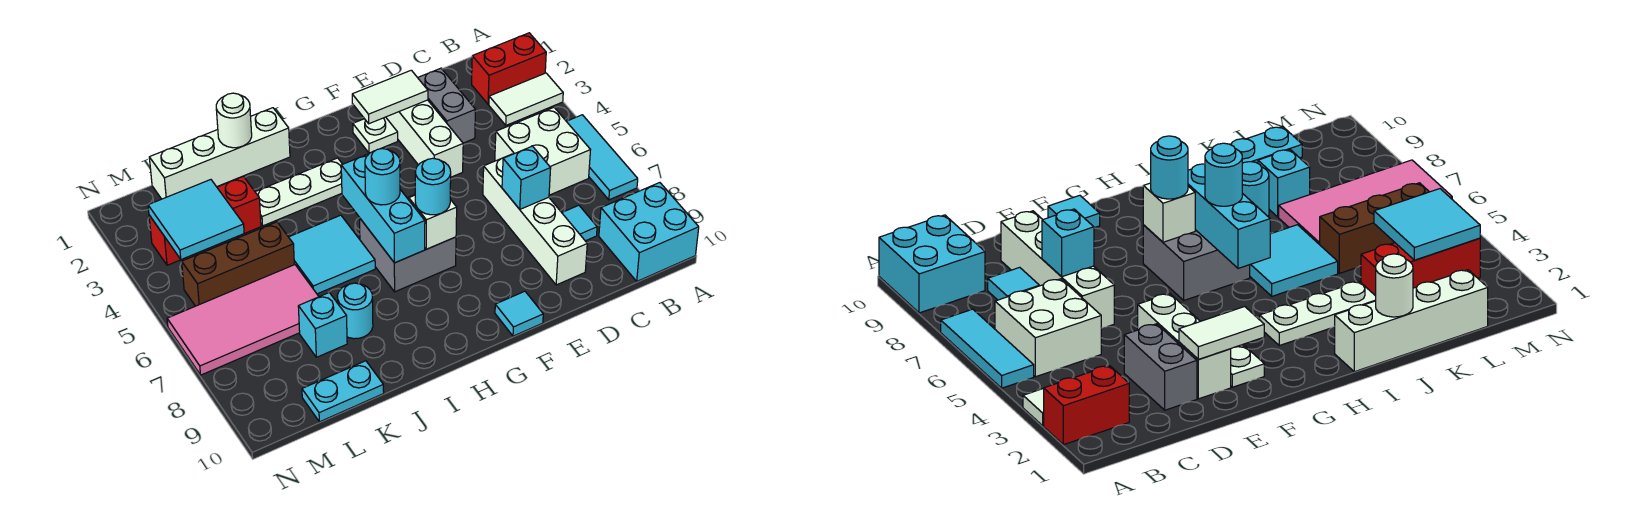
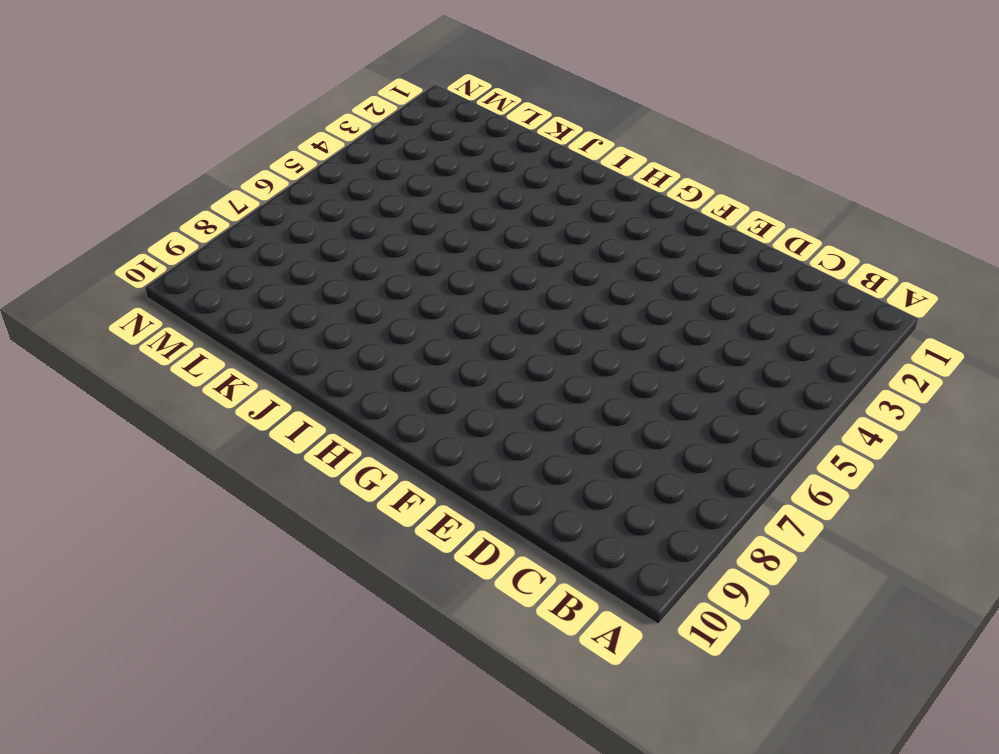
none -> red brick A2:B2 level 1
none -> white tile A3:B3 level 1
none -> cyan tile A5:A7 level 1

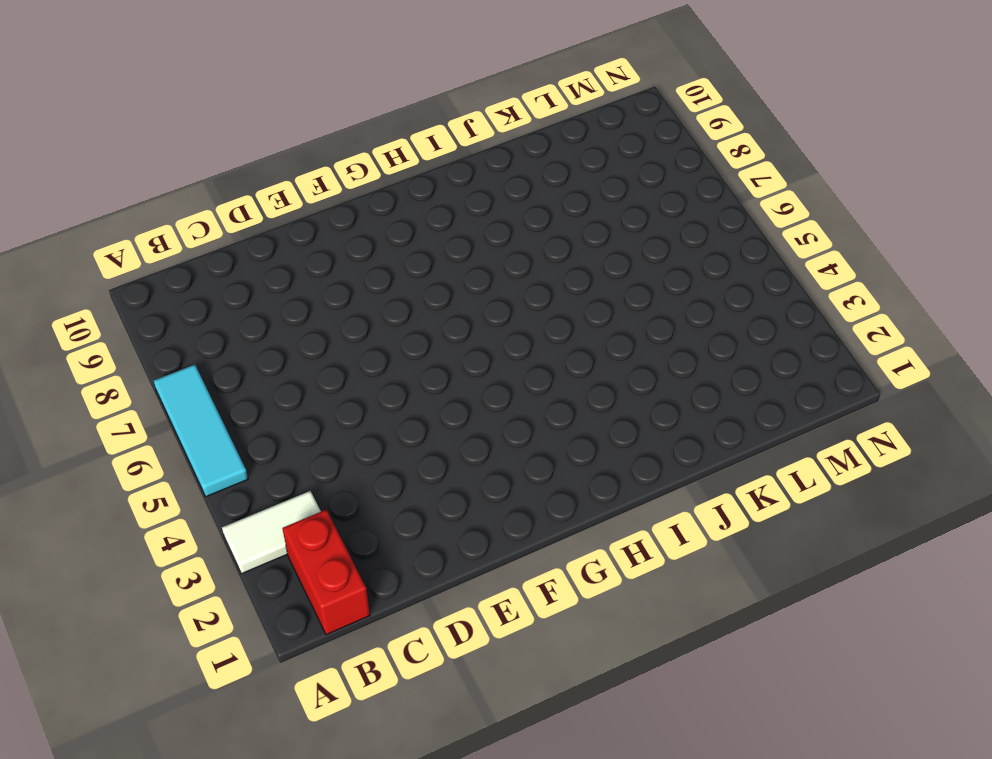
red brick B1:B2 level 1 -> red brick A2:B2 level 1
none -> cyan brick A9:B10 level 1
none -> white brick B5:C6 level 1
none -> cyan tile C8 level 1

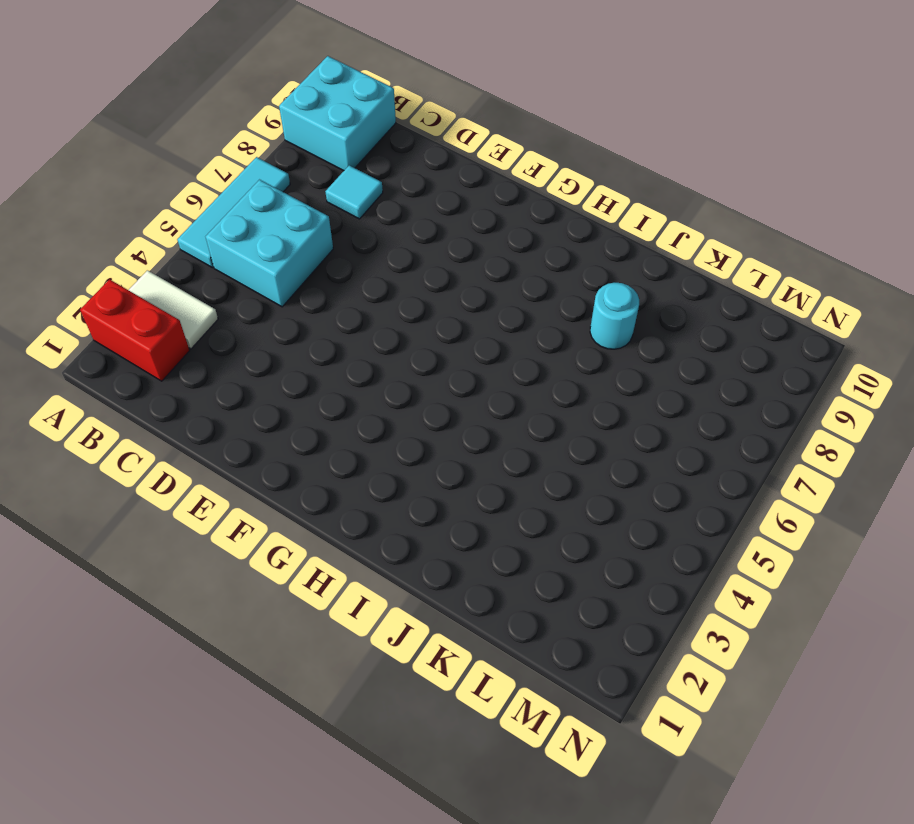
cyan brick B5:C6 level 1 -> white brick B5:C6 level 1
none -> grey brick D2:D3 level 1
none -> white brick D6:D9 level 1
none -> white brick E2:E4 level 1

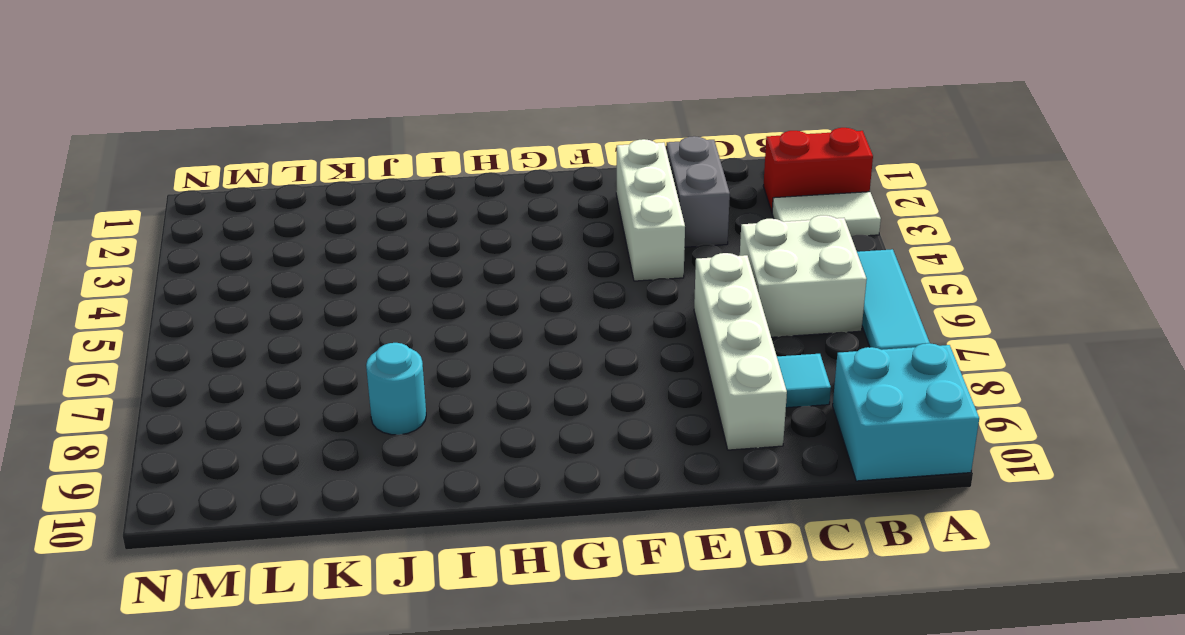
none -> white plate F2 level 1
none -> cyan tile F10 level 1
none -> grey brick G6:H7 level 1

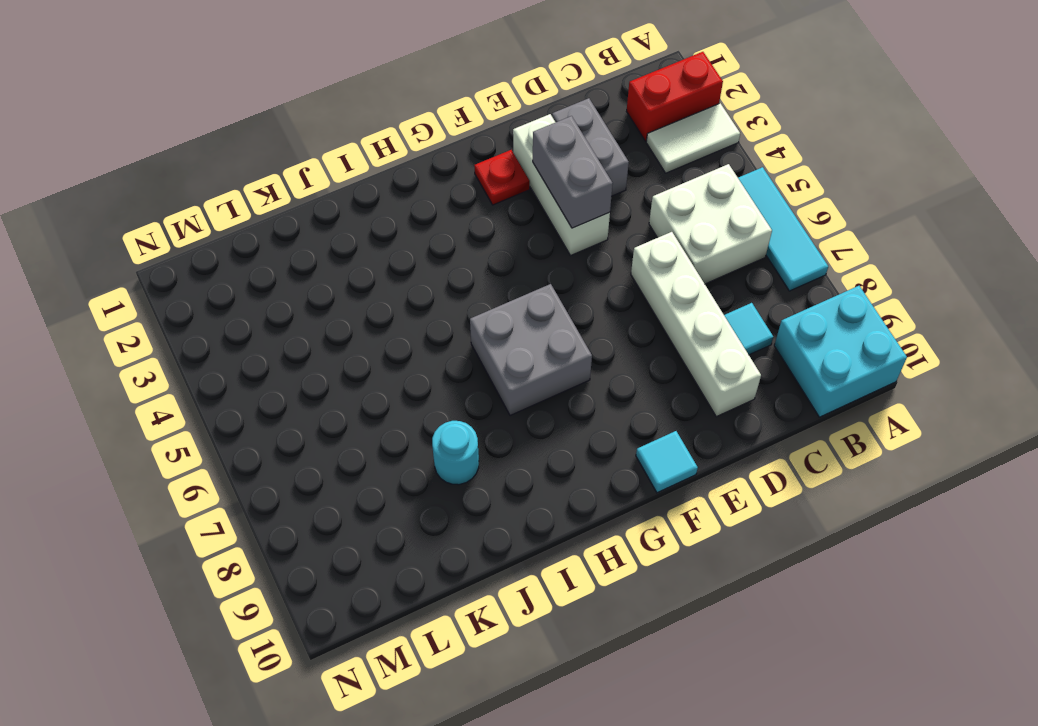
grey brick E3:E4 level 2 -> none
red plate F2 level 1 -> white plate F2 level 1
none -> white plate H3:J3 level 1
none -> white brick I1:L1 level 1
none -> cyan tile I5:J6 level 1

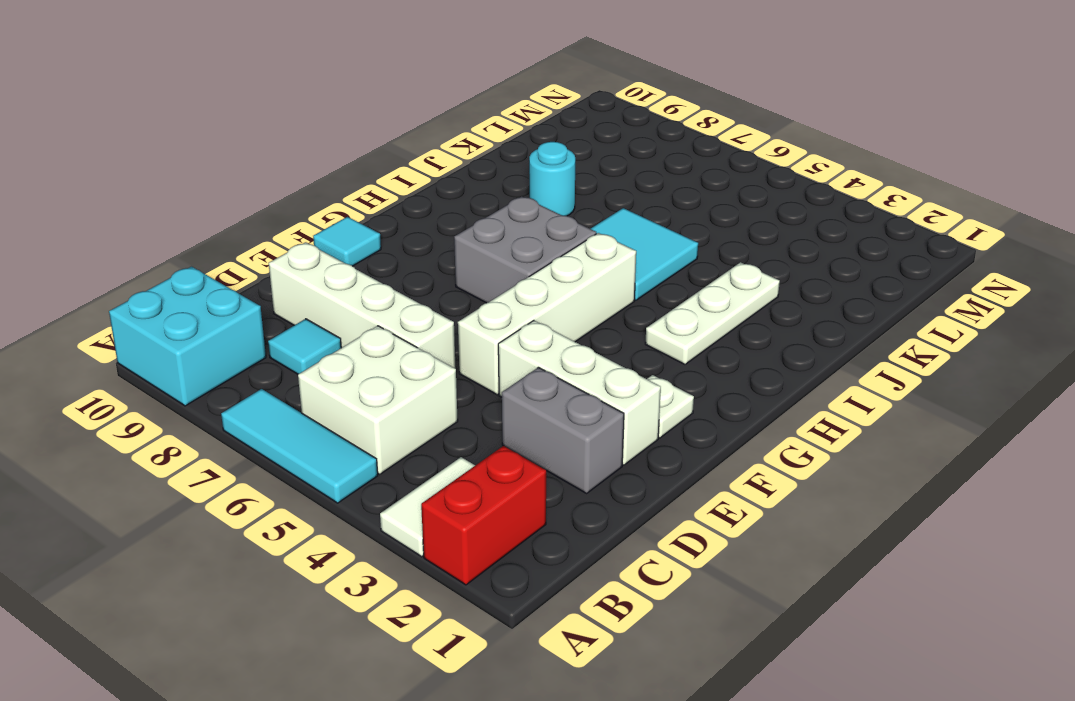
white brick E5:H5 level 1 -> white brick I1:L1 level 1
none -> red brick K3:M3 level 1
none -> brown brick K5:M5 level 1
none -> pink tile K6:N7 level 1

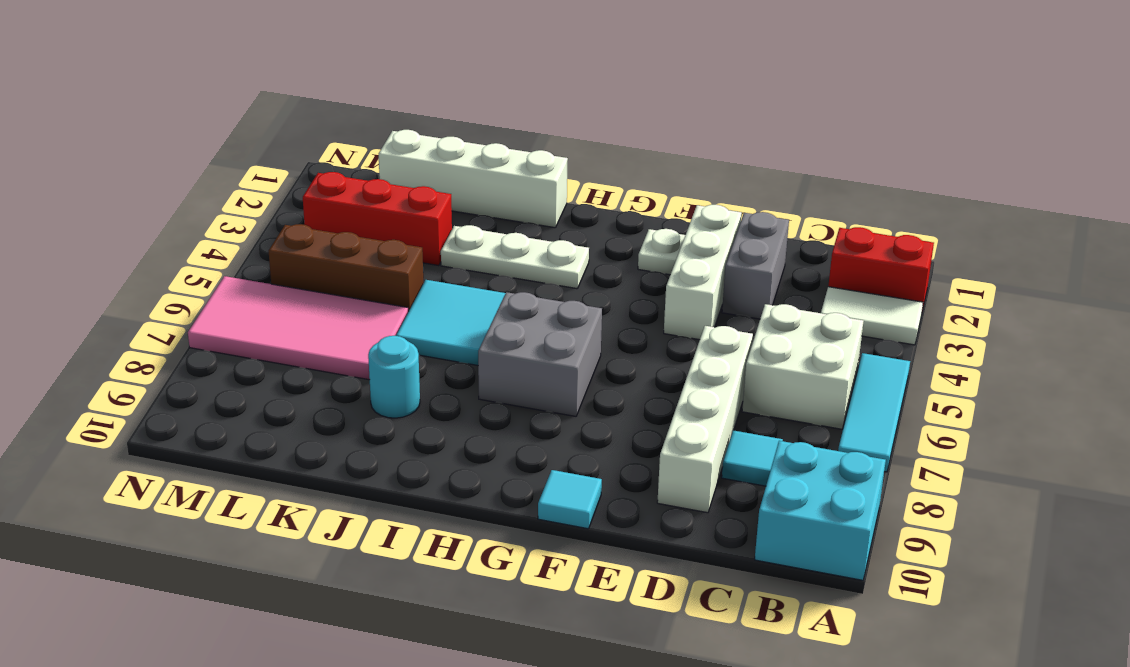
none -> cyan brick K8 level 1
none -> cyan plate K10:L10 level 1
none -> cyan brick D7 level 2

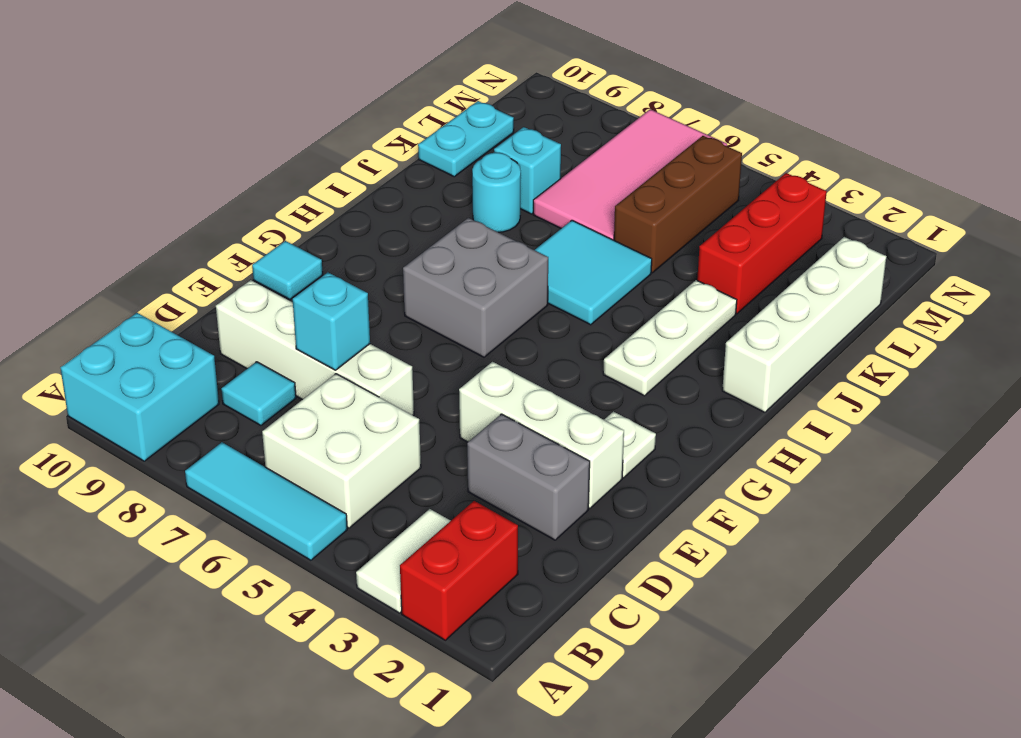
none -> white tile E2:F2 level 2
none -> white brick G7 level 2
none -> cyan brick H5:H7 level 2

